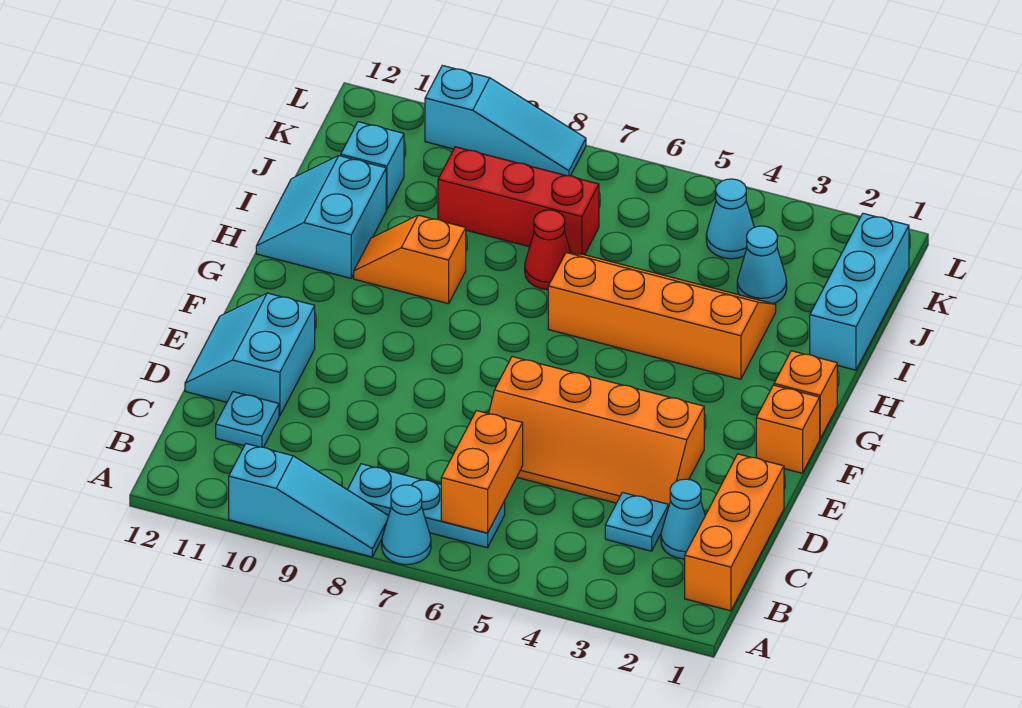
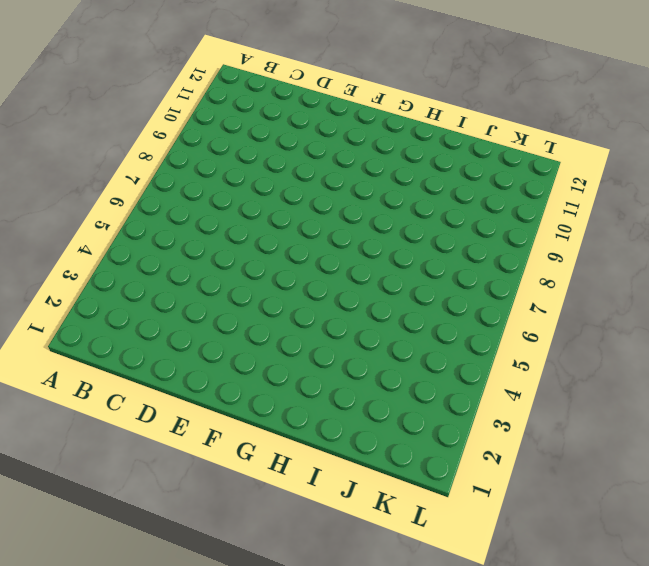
none -> cyan cone A7 level 1
none -> cyan slope A8:A10 level 1 top 10
none -> orange brick B1:D1 level 1

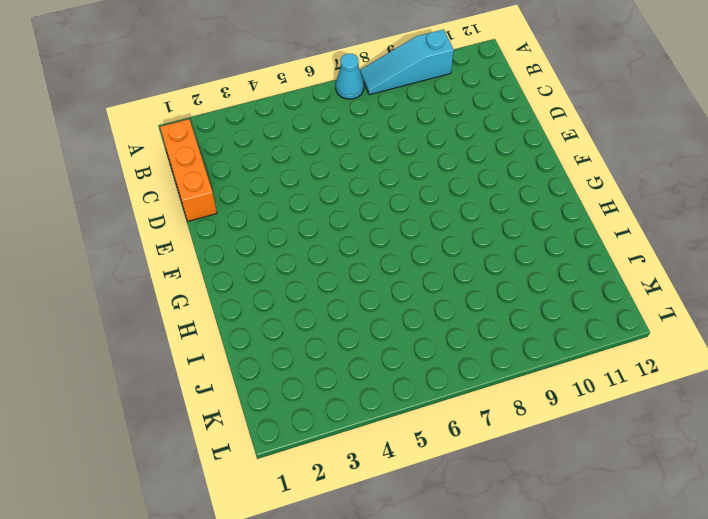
none -> cyan plate B6:B8 level 1
none -> cyan cone C2 level 1
none -> cyan plate C3 level 1

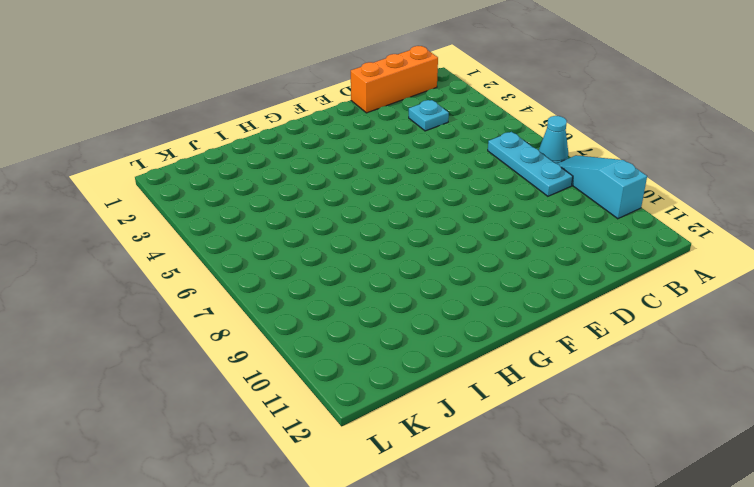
none -> cyan cone C2 level 1
none -> cyan plate C11 level 1
none -> orange slope D3:E6 level 1 top E

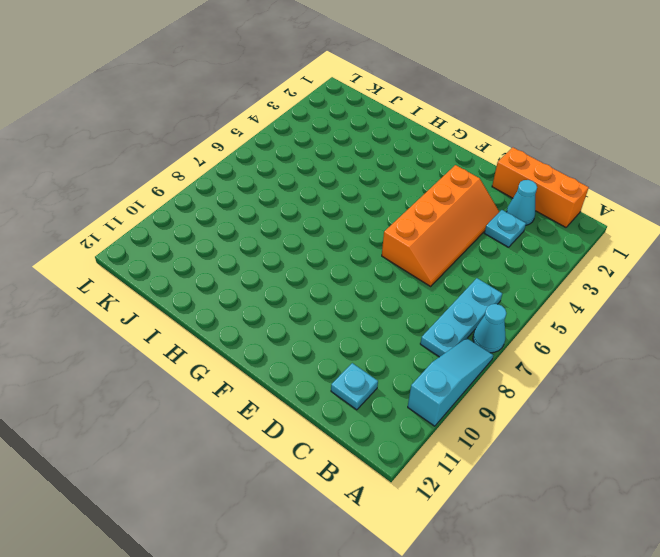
none -> cyan slope D11:E12 level 1 top 11
none -> orange brick F1 level 1
none -> orange brick G1 level 1

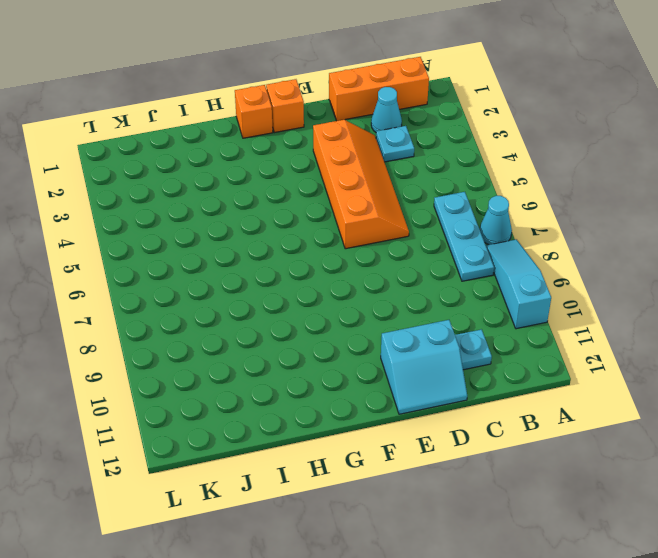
none -> orange slope H3:I6 level 1 top H
none -> orange slope H9:H10 level 1 top 9
none -> cyan slope H11:I12 level 1 top 11

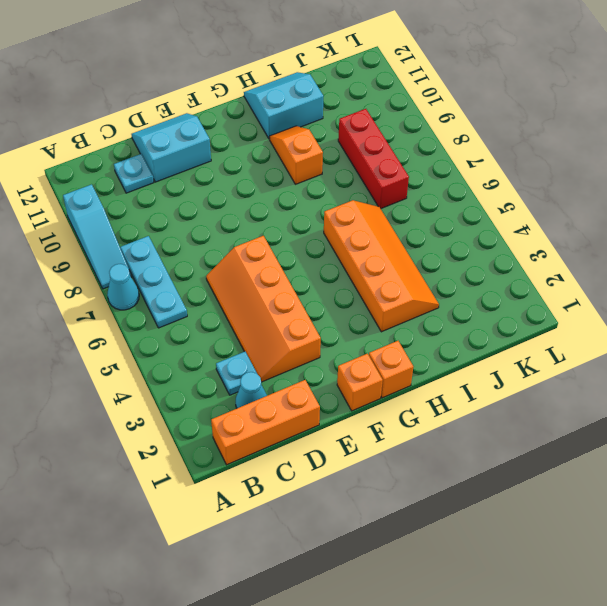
none -> cyan brick I1:K1 level 1
none -> red cone I7 level 1
none -> cyan cone J3 level 1

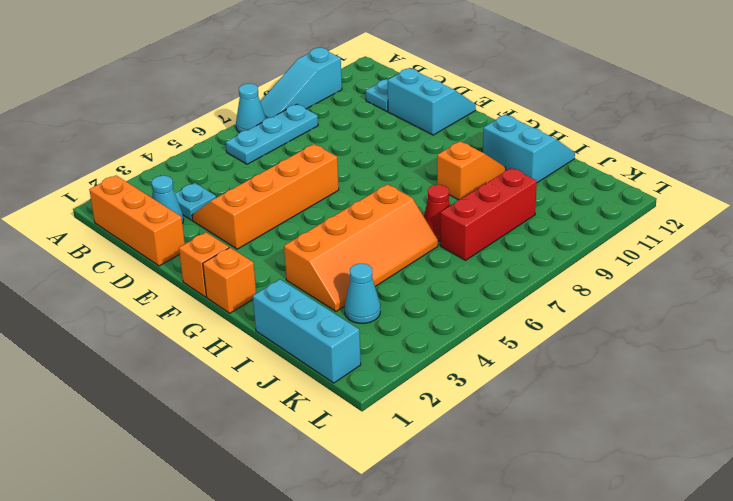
none -> cyan brick J11 level 1
none -> cyan cone K4 level 1
none -> cyan slope L8:L10 level 1 top 10

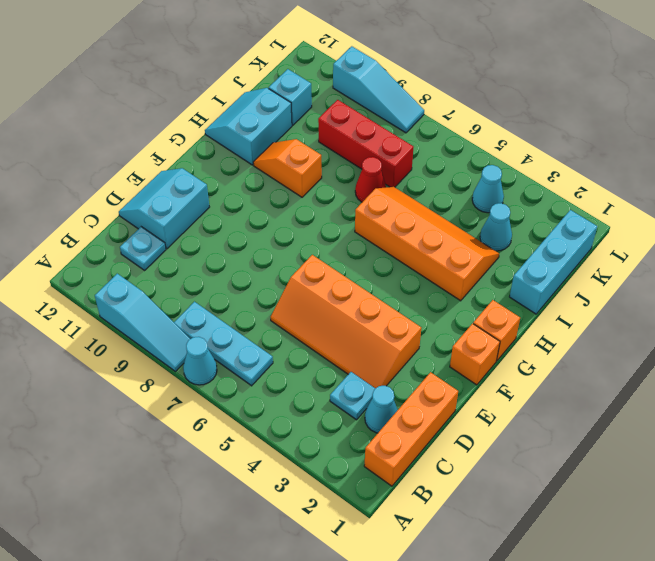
none -> orange brick B6:C6 level 2

